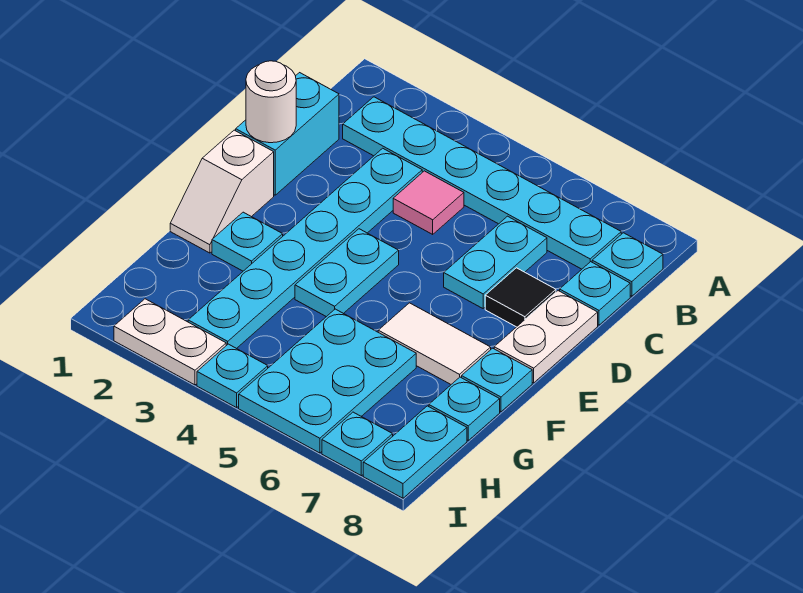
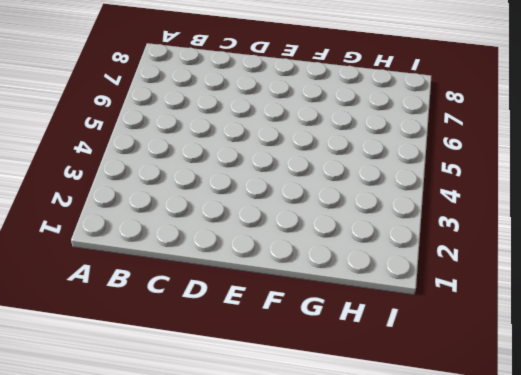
none -> cyan plate B2:B7 level 1
none -> cyan plate B8 level 1
none -> cyan brick C1:D1 level 1

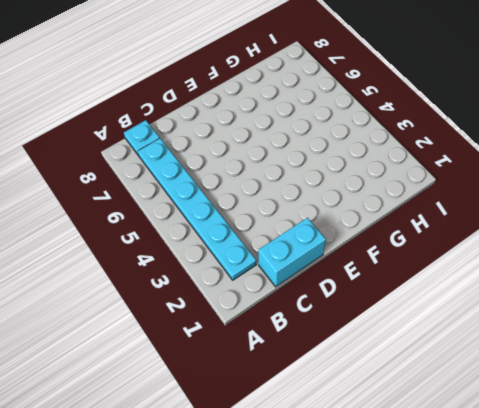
none -> cyan plate C3:H3 level 1
none -> pink tile C4 level 1
none -> cyan plate C6:D6 level 1

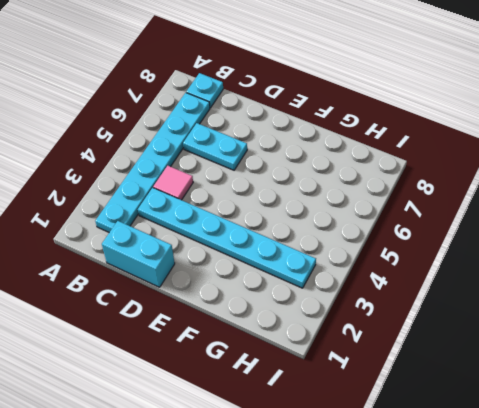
none -> cyan plate C8 level 1
none -> black tile D7 level 1
none -> white plate D8:E8 level 1

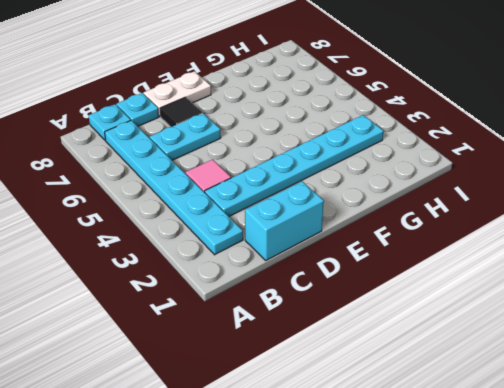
none -> white slope E1:F1 level 1 top E
none -> cyan plate E4:F4 level 1
none -> cyan plate F2 level 1

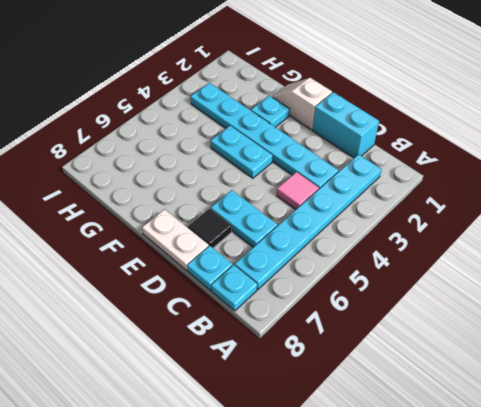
none -> white tile F6:F7 level 1
none -> cyan plate F8 level 1
none -> cyan plate G5:I6 level 1

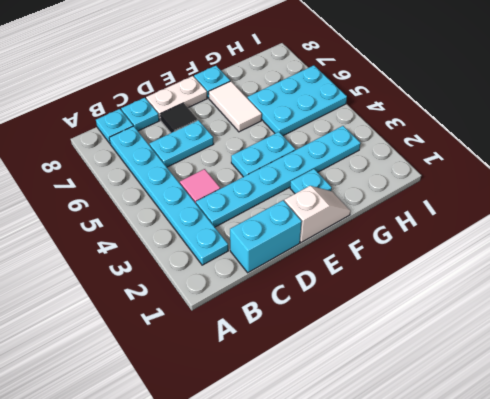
none -> cyan plate G8 level 1
none -> cyan plate H8:I8 level 1
none -> white plate I2:I3 level 1

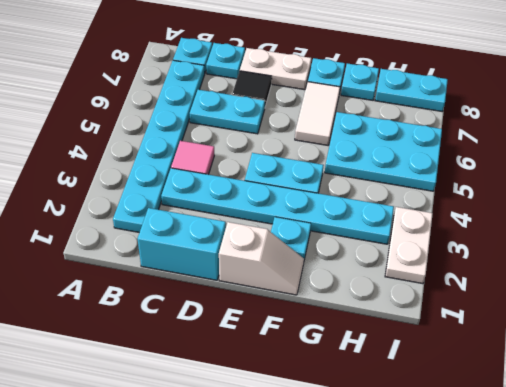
none -> cyan plate I4 level 1
none -> cyan plate I7 level 1
none -> white round brick D1 level 2

